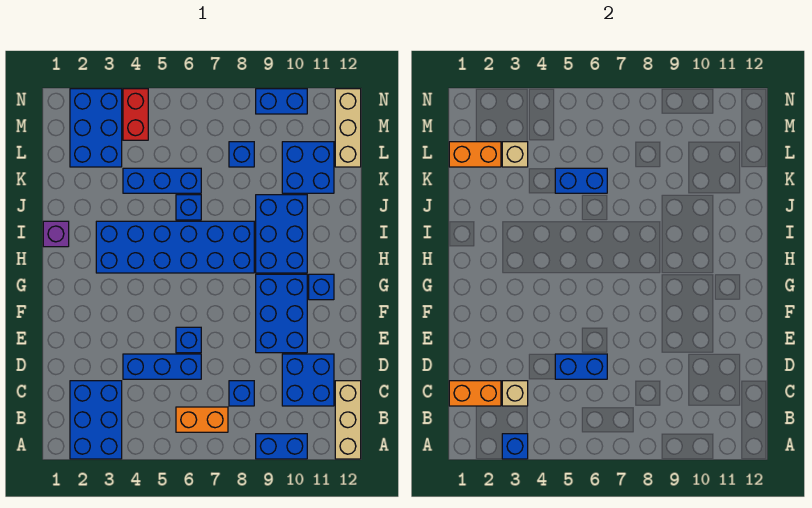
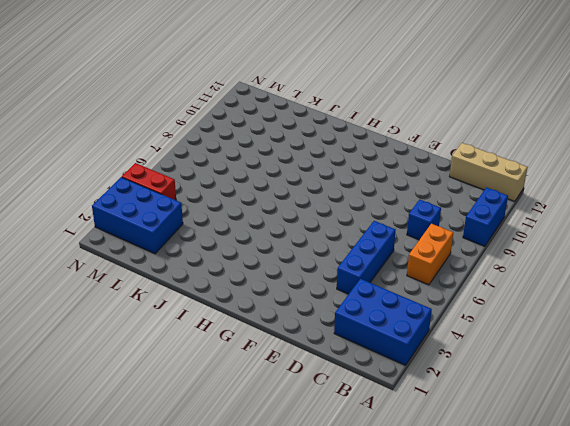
none -> blue brick C10:D11 level 1
none -> blue brick E6 level 1
none -> blue brick E9:G10 level 1

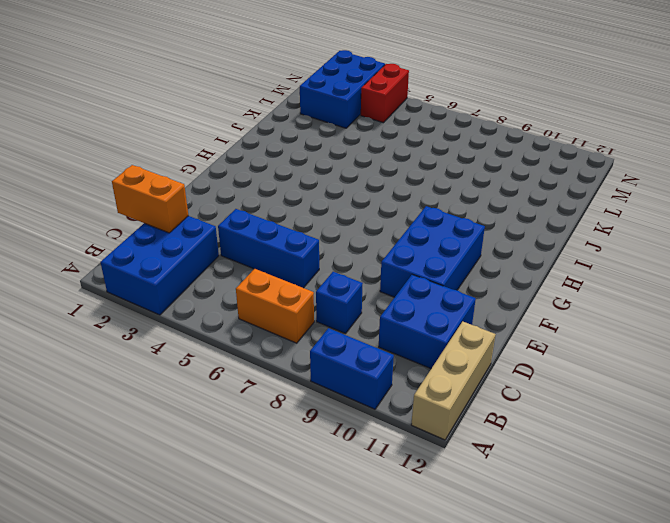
none -> blue brick E6 level 1
none -> blue brick G11 level 1
none -> blue brick H3:I8 level 1

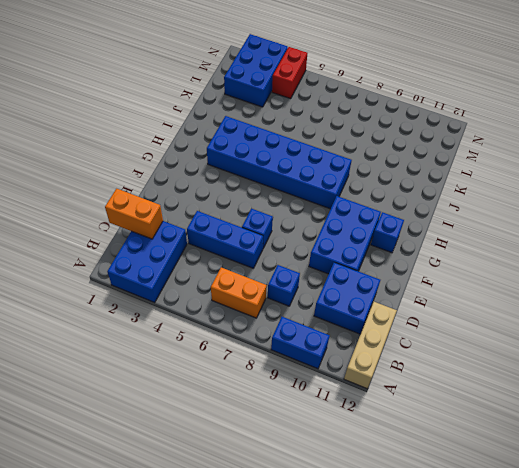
none -> blue brick H9:J10 level 1
none -> purple brick I1 level 1
none -> blue brick J6 level 1

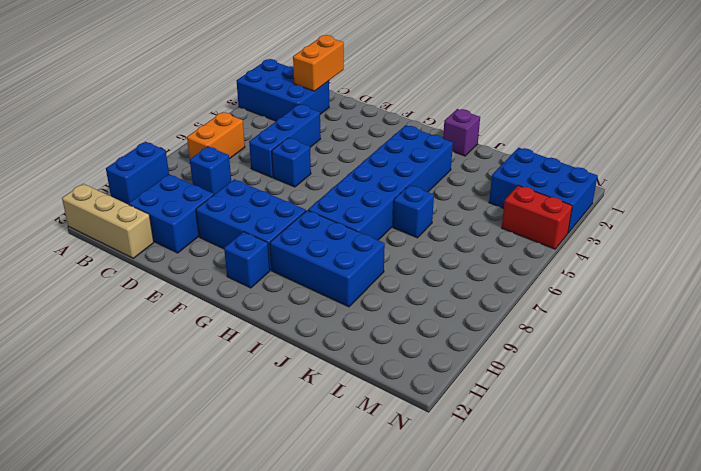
none -> blue brick K4:K6 level 1
none -> blue brick K10:L11 level 1
none -> blue brick L8 level 1

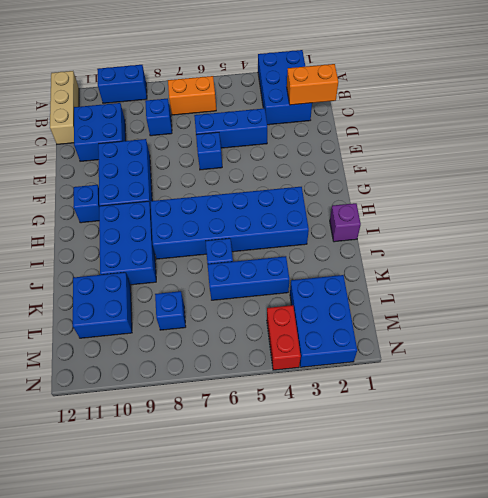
none -> tan brick L12:N12 level 1
none -> blue brick N9:N10 level 1
none -> blue brick A3 level 2

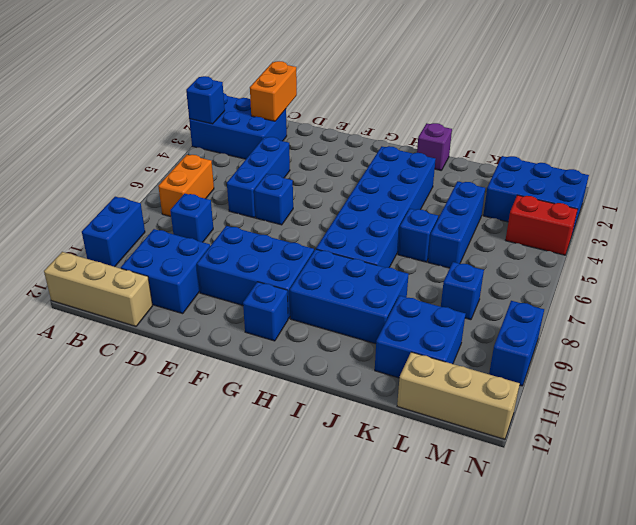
none -> tan brick C3 level 2
none -> blue brick D5:D6 level 2
none -> blue brick K5:K6 level 2

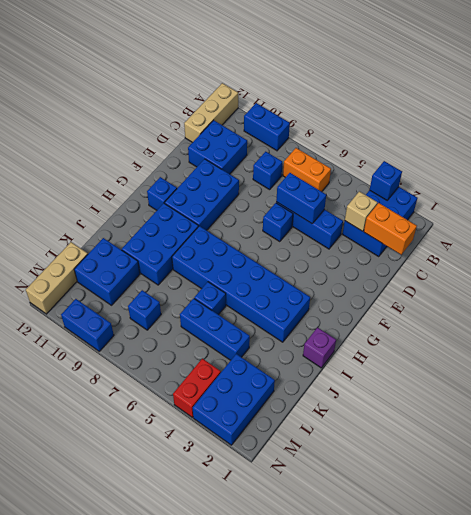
none -> blue brick K5:K6 level 2
none -> orange brick L1:L2 level 2
none -> tan brick L3 level 2

